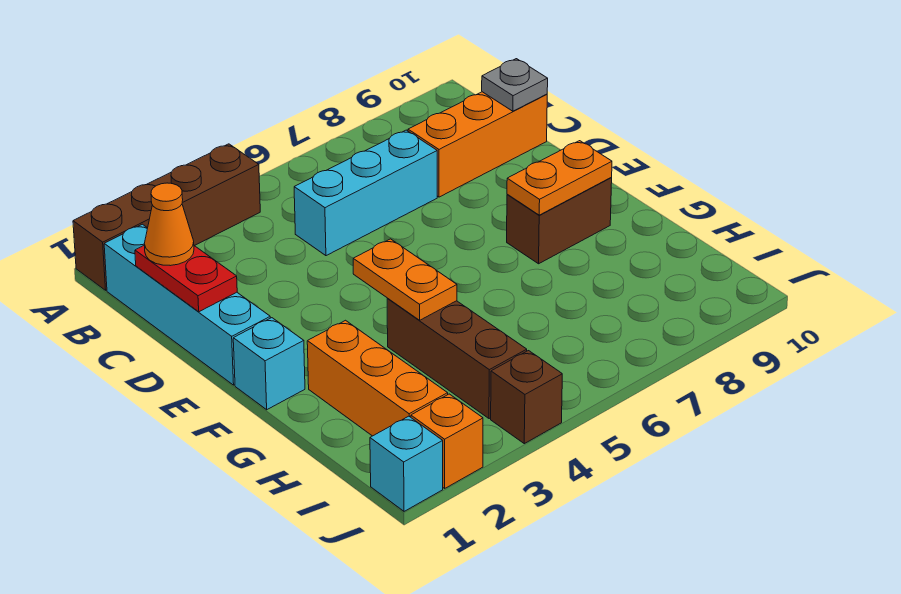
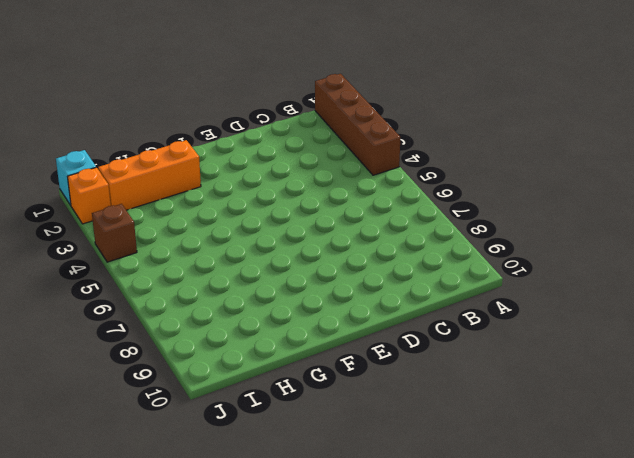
none -> cyan brick B1:E1 level 1
none -> cyan brick C5:C7 level 1
none -> orange brick C8:C10 level 1

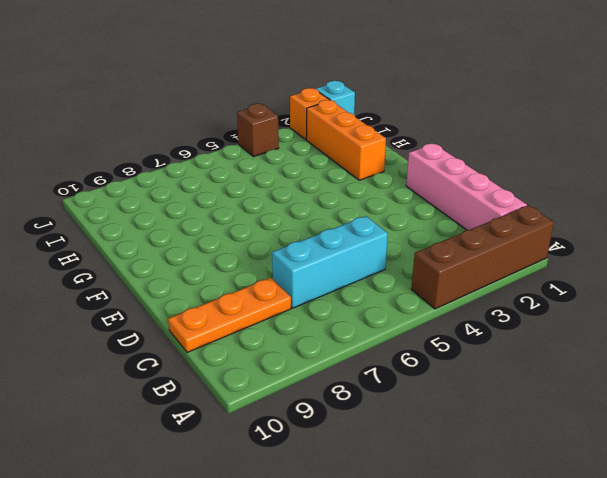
pink brick B1:E1 level 1 -> cyan brick B1:E1 level 1
orange plate C8:C10 level 1 -> orange brick C8:C10 level 1
none -> cyan brick F1 level 1
none -> brown brick F8:F9 level 1
none -> brown brick G4:I4 level 1

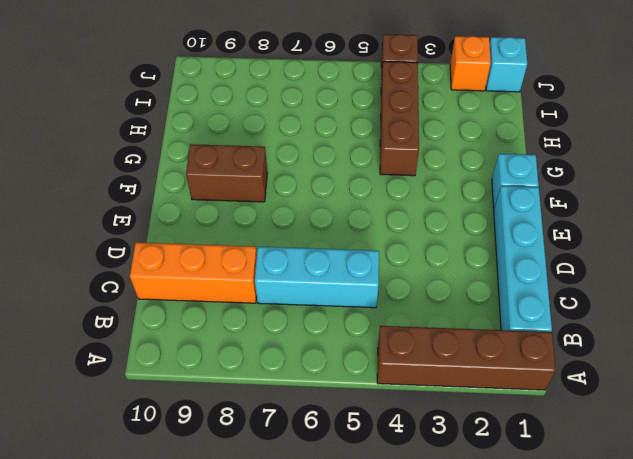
none -> orange brick G2:I2 level 1
none -> red plate C1:D1 level 2
none -> grey plate C10 level 2

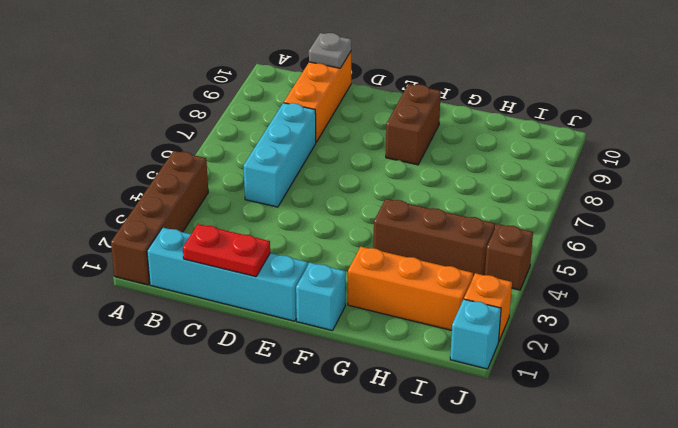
none -> orange plate F4:G4 level 2
none -> orange plate F8:F9 level 2
none -> orange cone C1 level 3

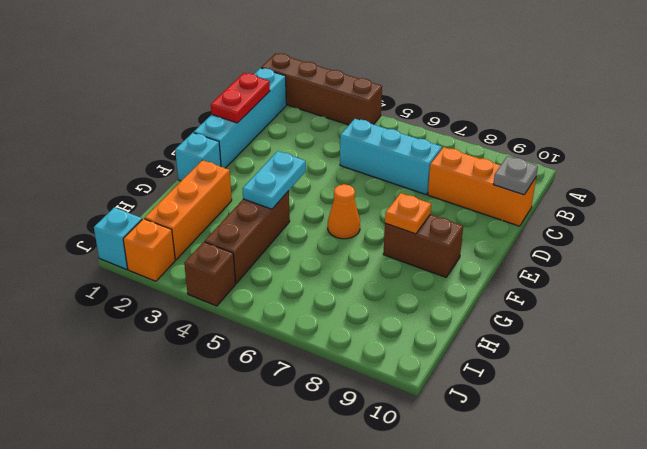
cyan plate F4:G4 level 2 -> orange plate F4:G4 level 2
orange cone F6 level 1 -> orange cone C1 level 3
orange plate F8 level 2 -> orange plate F8:F9 level 2

